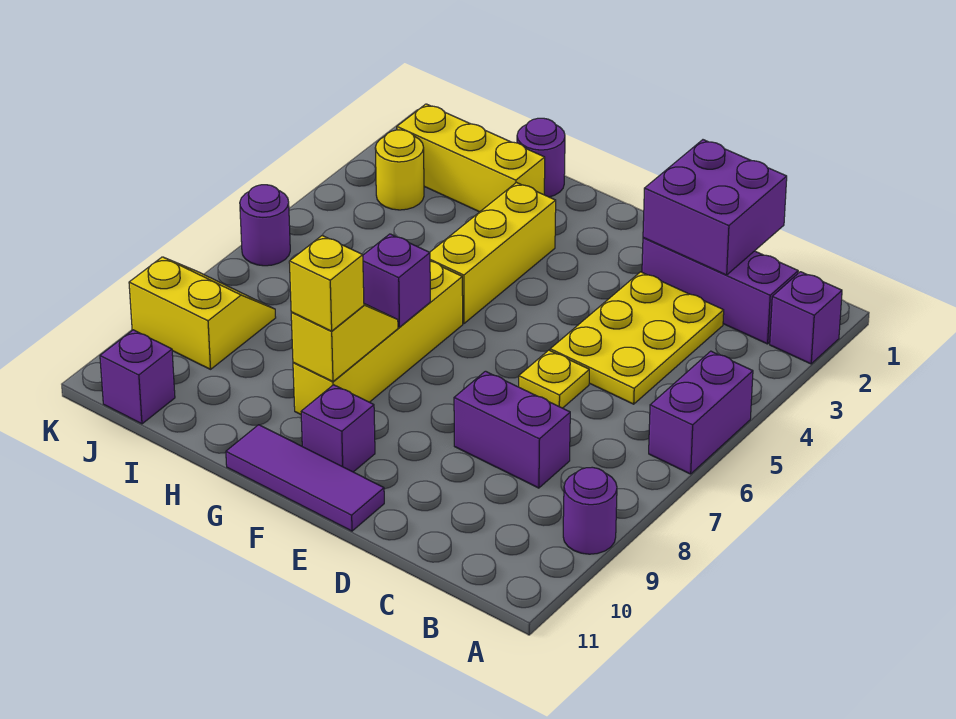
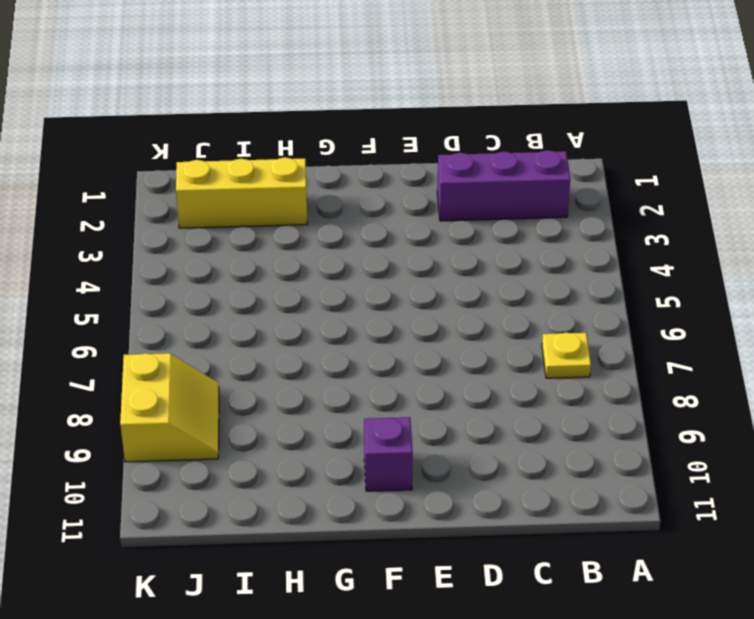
yellow plate B7 level 1 -> yellow plate D6 level 1
yellow slope J8:K9 level 1 top K -> yellow slope J8:K9 level 1 top 9
none -> purple brick A2 level 1
none -> purple brick A5:A6 level 1
none -> purple round brick A9 level 1

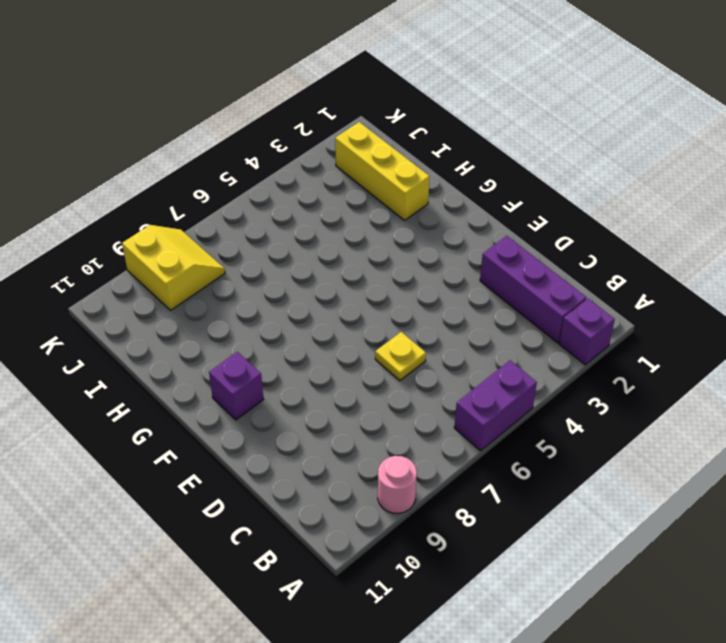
pink round brick A9 level 1 -> purple round brick A9 level 1
none -> yellow plate C3:D5 level 1
none -> purple brick C8:D8 level 1
none -> purple tile E11:G11 level 1

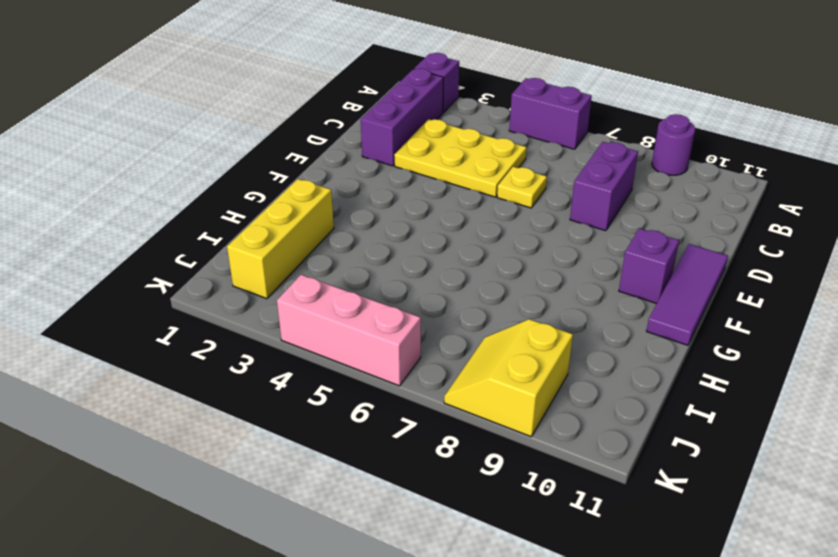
pink brick K4:K6 level 1 -> purple round brick K6 level 1
none -> yellow brick G3:G5 level 1
none -> yellow brick G6:G9 level 1
none -> purple round brick H1 level 1

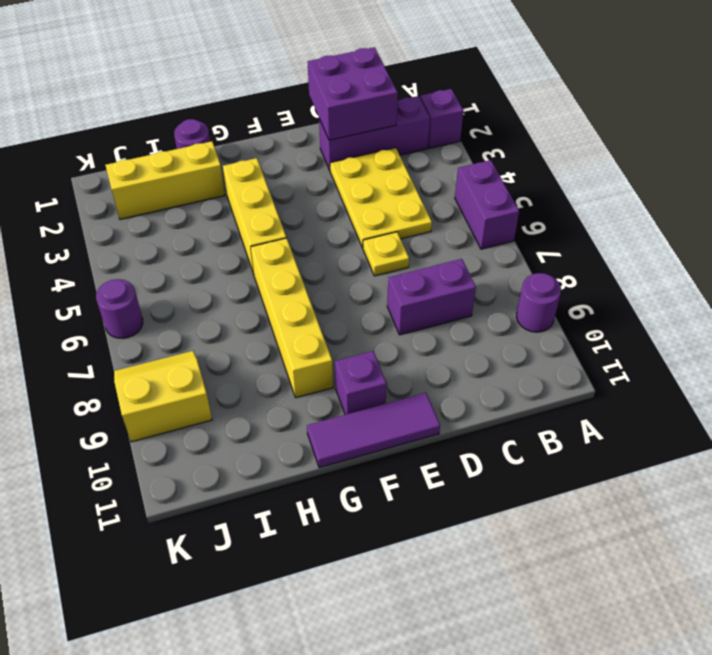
none -> yellow round brick J3 level 1
none -> purple brick J11 level 1
none -> purple brick G7 level 2

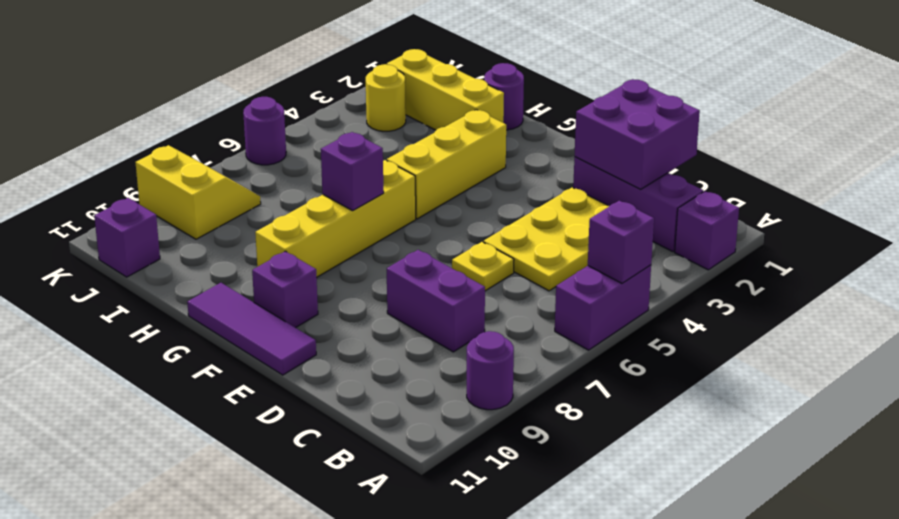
purple brick A5 level 2 -> none
none -> yellow slope G8:G9 level 2 top 9
none -> yellow brick G9 level 3

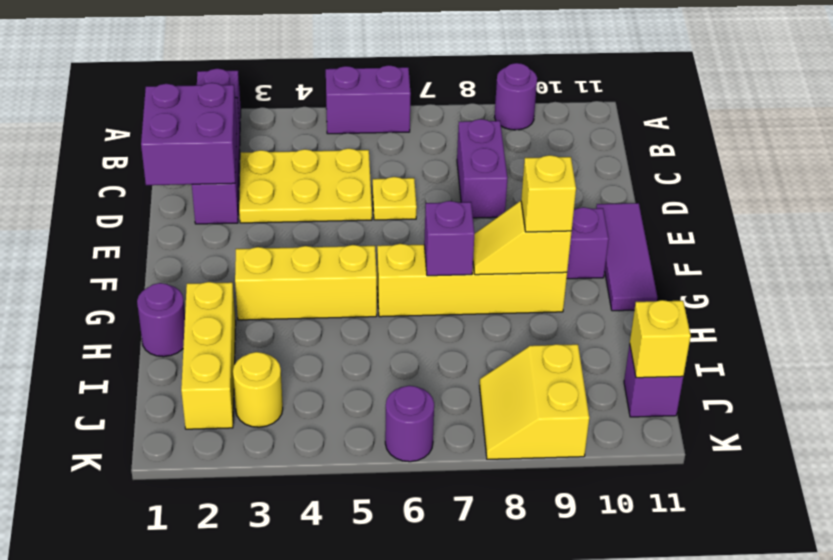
yellow brick J11 level 2 -> none

